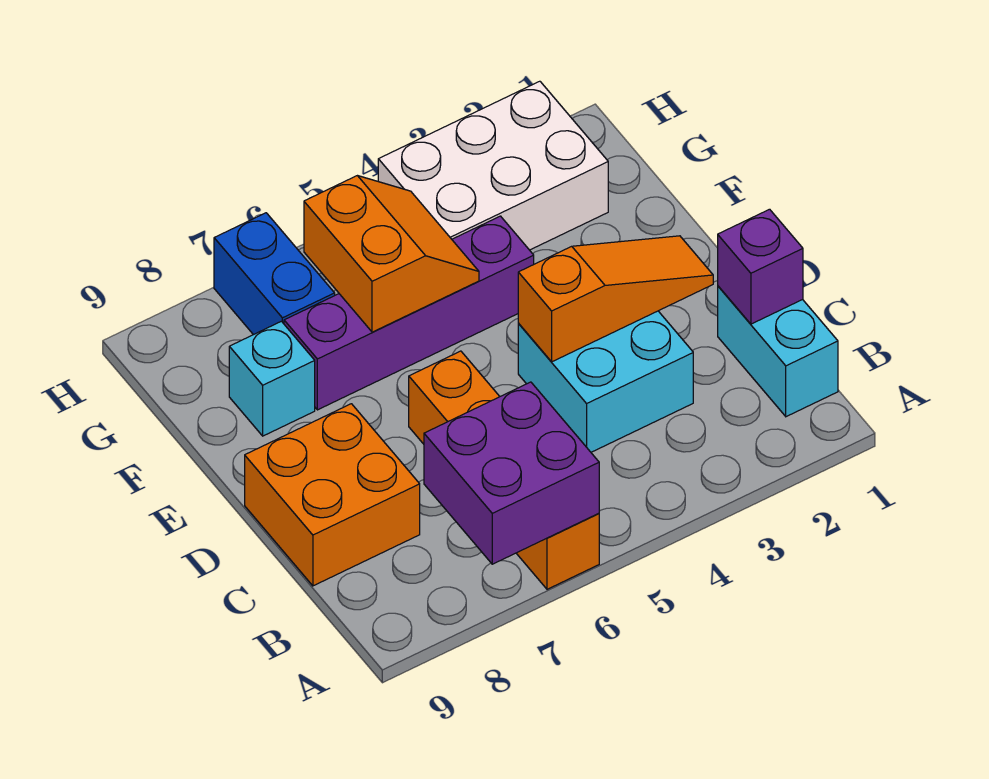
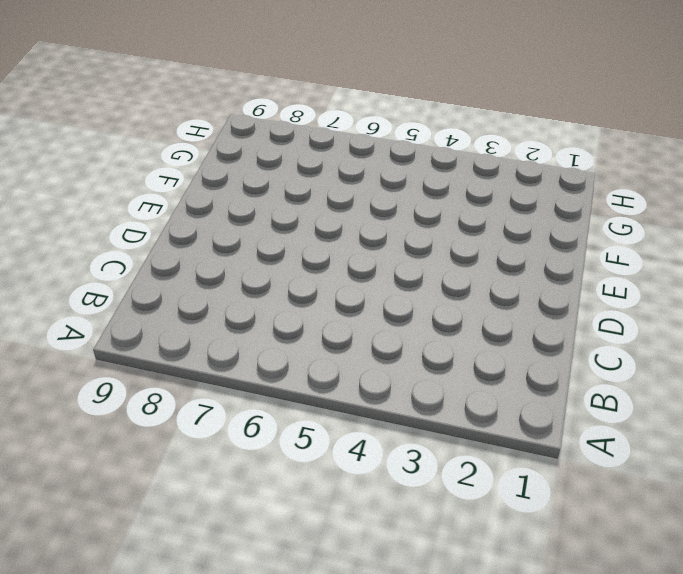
none -> orange brick A6:D6 level 1
none -> cyan brick B1:C1 level 1
none -> cyan brick C3:D4 level 1

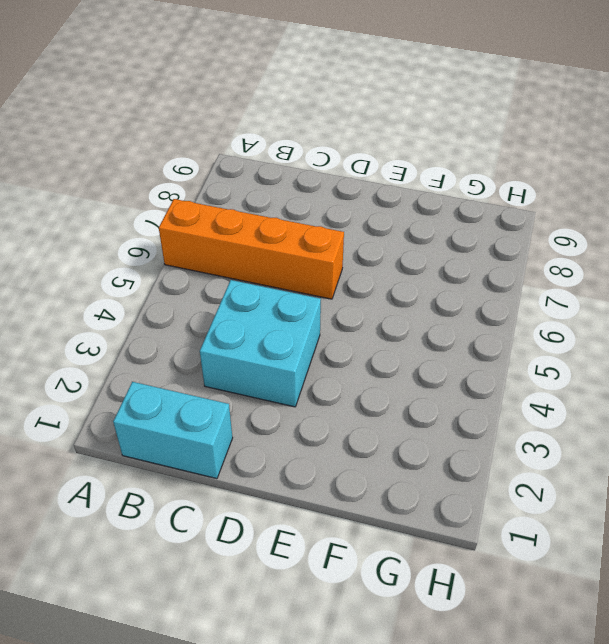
none -> orange brick C8:D9 level 1
none -> purple brick F4:F7 level 1
none -> cyan brick F8 level 1

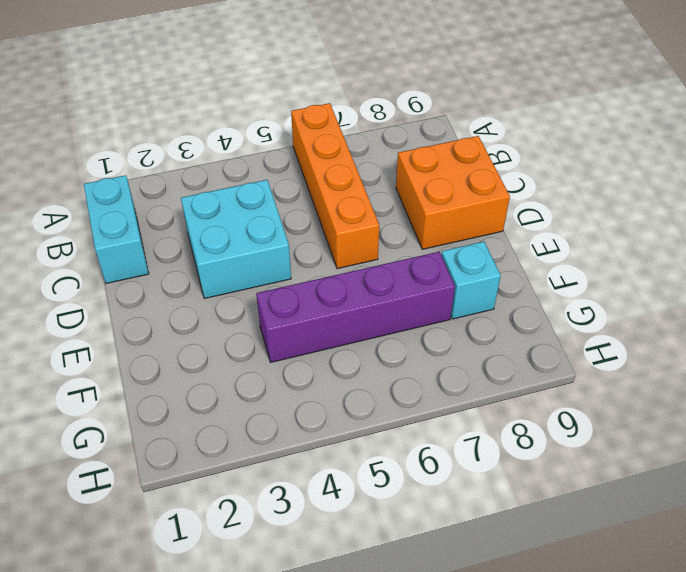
none -> white brick G2:H4 level 1
none -> blue brick G7:H7 level 1
none -> purple brick A6:B7 level 2

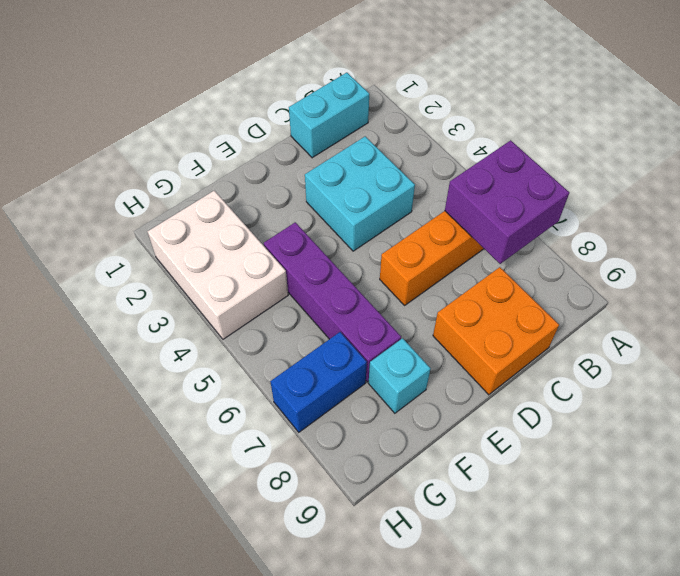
none -> purple brick C1 level 2
none -> orange slope D2:D4 level 2 top 4
none -> orange slope F5:G6 level 2 top 6

